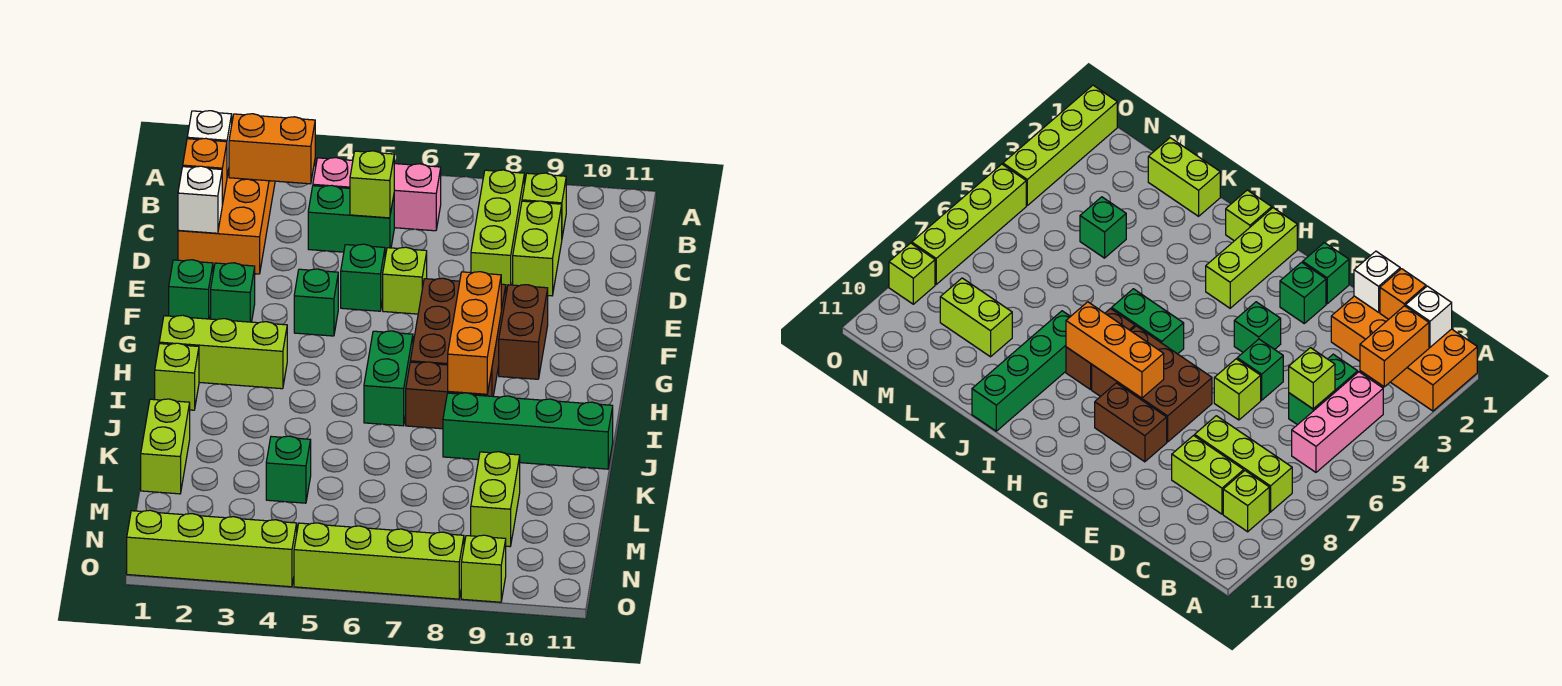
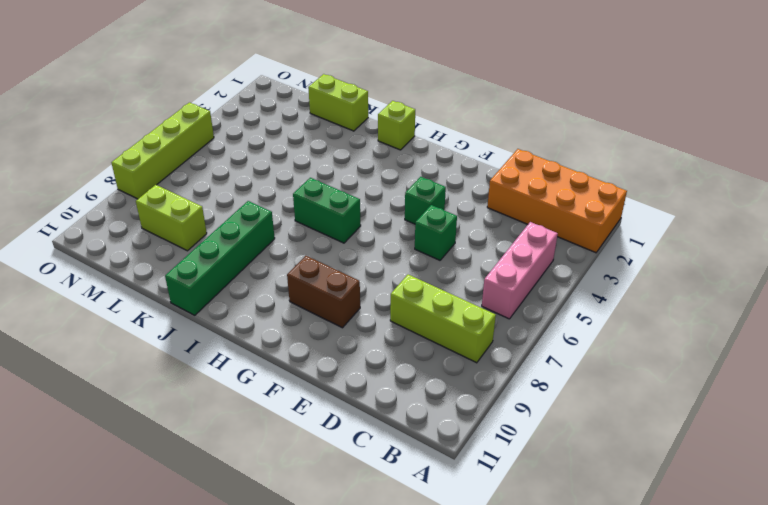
none -> lime brick B9 level 1
none -> green brick C4:C5 level 1
none -> lime brick C9:D9 level 1
none -> lime brick E6 level 1

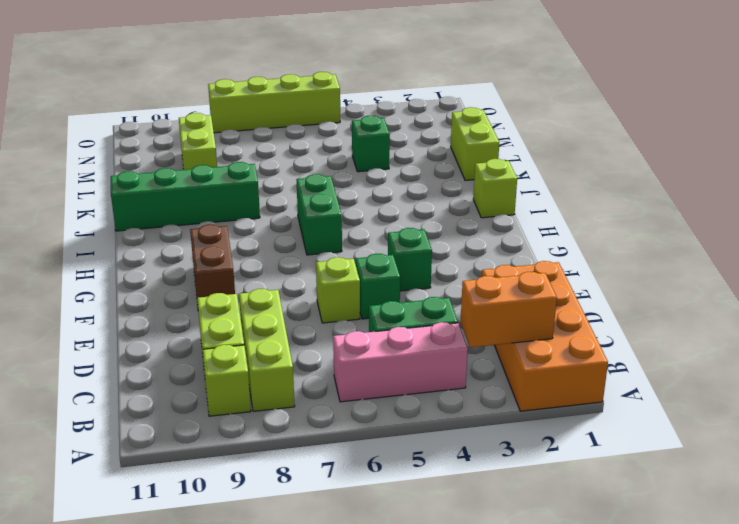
none -> green brick F1 level 1
none -> green brick F2 level 1
none -> brown brick F7:H8 level 1
none -> lime brick H1:H3 level 1

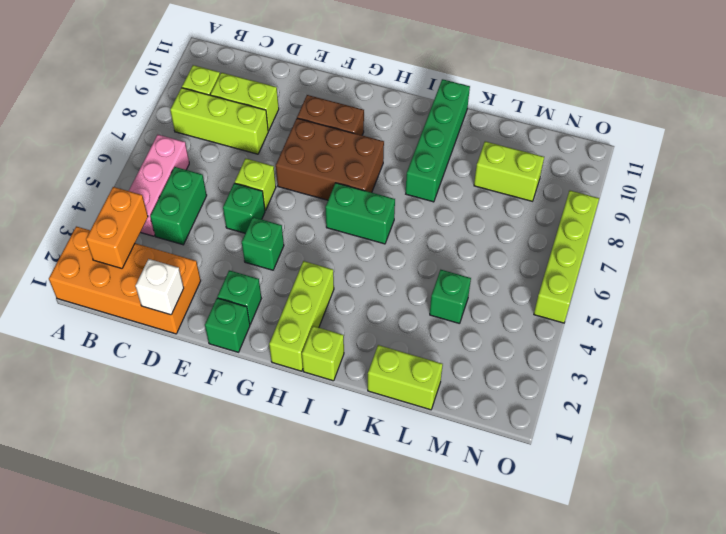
none -> brown brick I7:I8 level 1
none -> lime brick O1:O4 level 1
none -> lime brick O9 level 1
none -> white brick B1 level 2

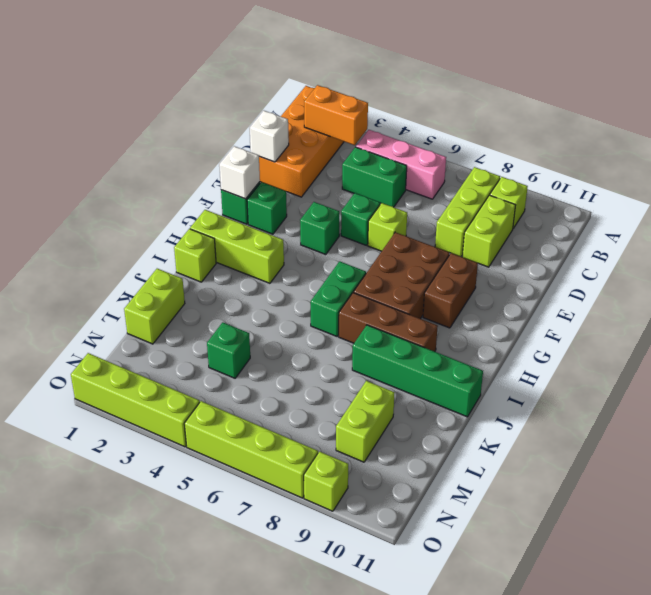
white brick F1 level 2 -> white brick B1 level 2
brown brick I7:I9 level 1 -> brown brick I7:I8 level 1
none -> orange brick C1 level 2
none -> lime brick C5 level 2
none -> orange brick G8:I8 level 2

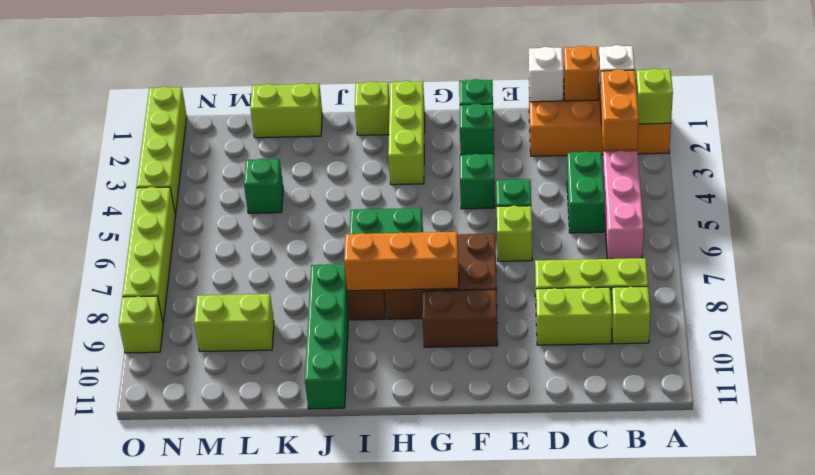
lime brick A2 level 2 -> lime brick C5 level 2

